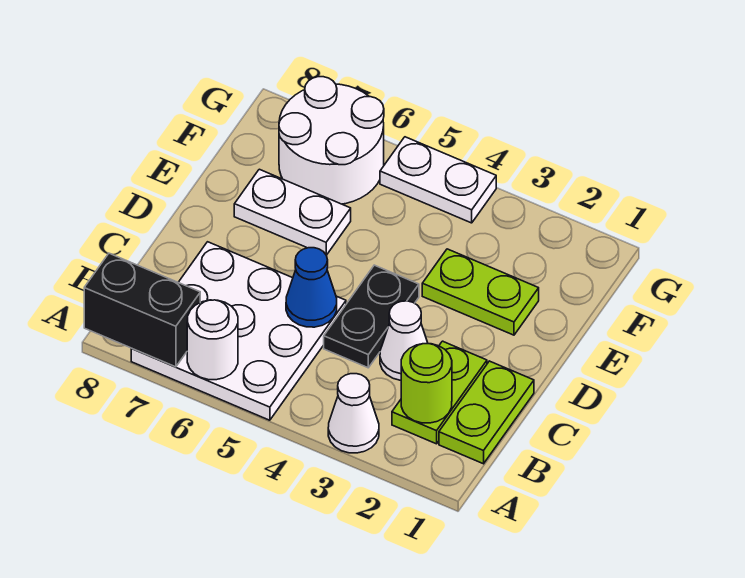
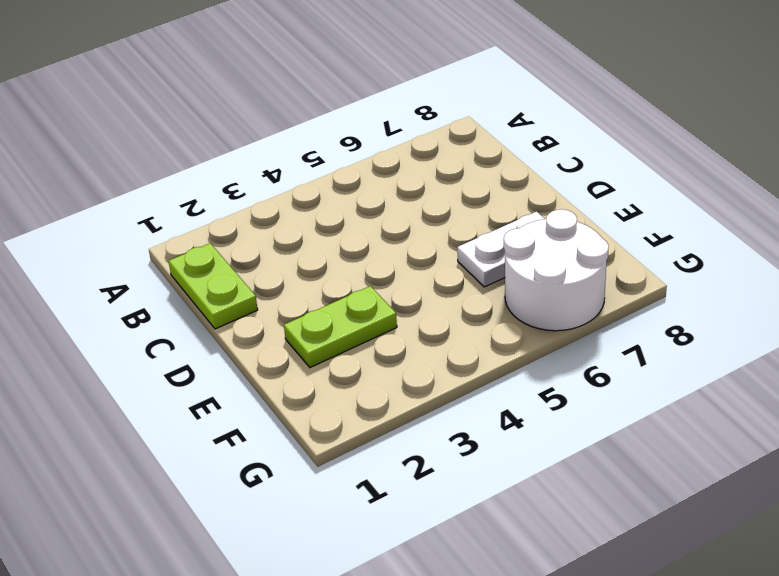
none -> white cone A3 level 1
none -> white plate A5:C7 level 1
none -> lime plate B2:C2 level 1

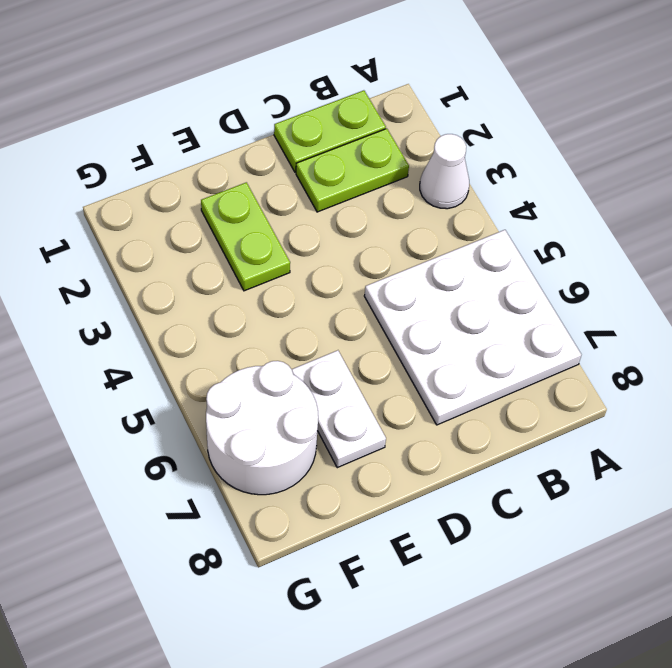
none -> white cone C3 level 1
none -> black plate C4:D4 level 1
none -> white plate G4:G5 level 1

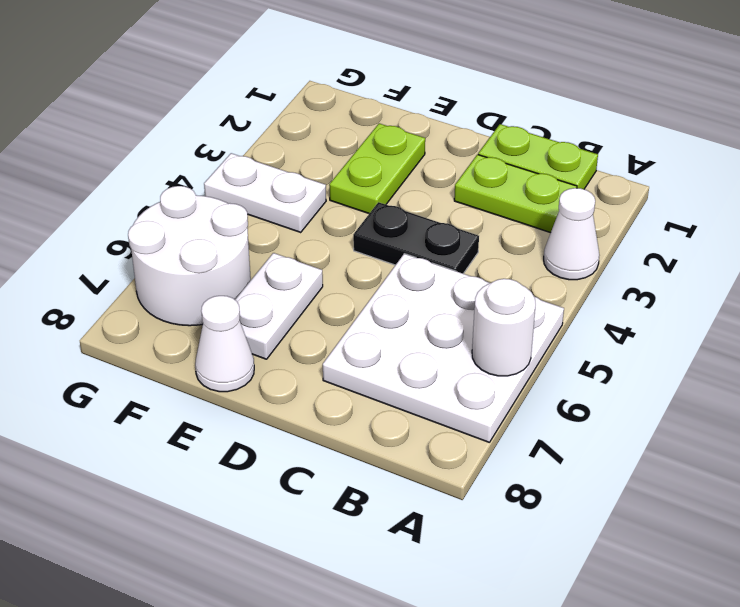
white cone E8 level 1 -> white cone C3 level 1
white plate F4:G4 level 1 -> white plate G4:G5 level 1
none -> black brick A7:A8 level 2
none -> lime round brick B2 level 2
none -> blue cone C5 level 2

